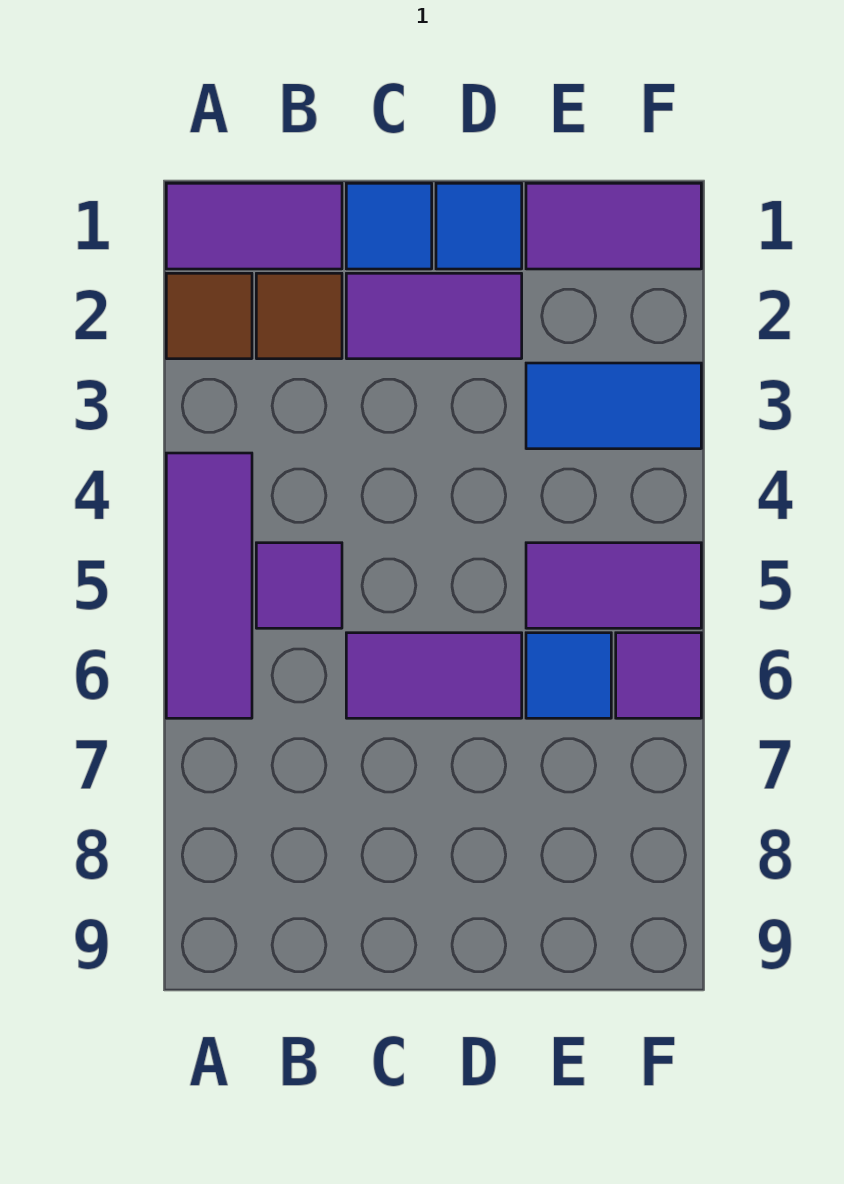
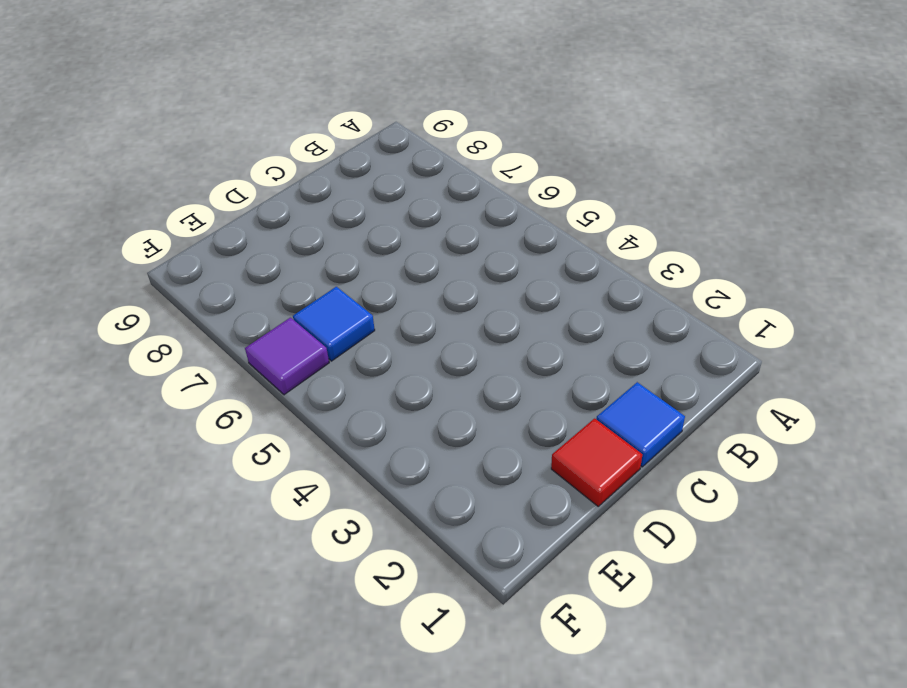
red tile D1 level 1 -> blue tile D1 level 1
none -> purple tile A1:B1 level 1
none -> brown tile A2 level 1
none -> purple tile A4:A6 level 1

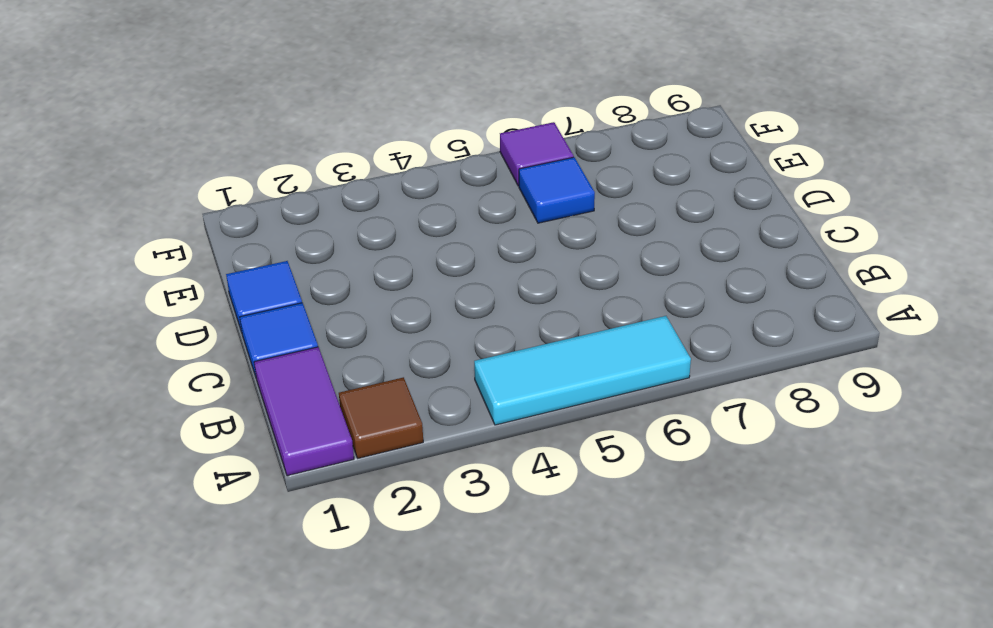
cyan tile A4:A6 level 1 -> purple tile A4:A6 level 1
none -> brown tile B2 level 1
none -> purple tile B5 level 1
none -> purple tile C2:D2 level 1

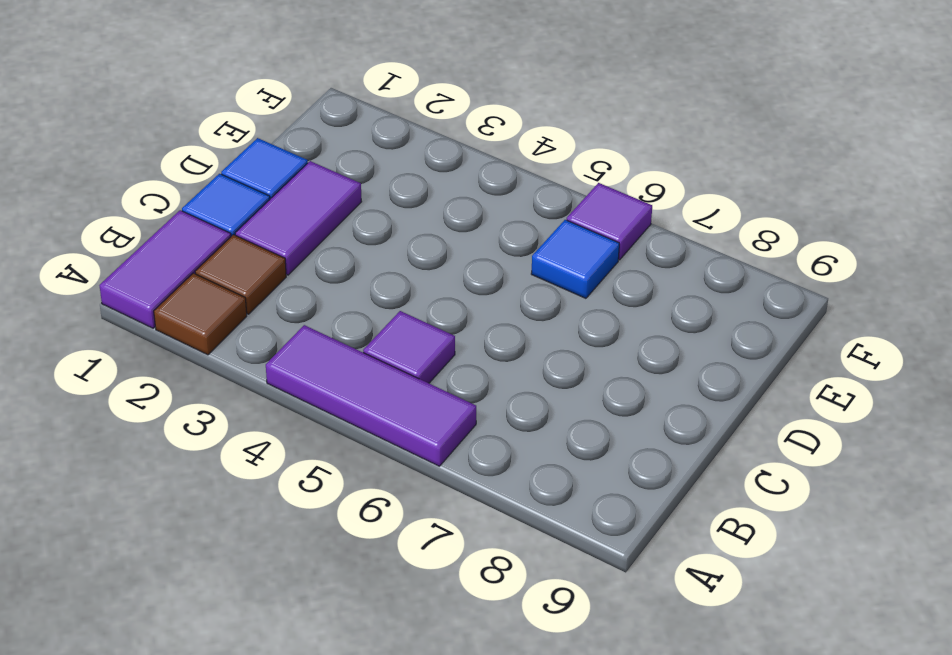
none -> purple tile C6:D6 level 1
none -> purple tile E1:F1 level 1
none -> blue tile E3:F3 level 1

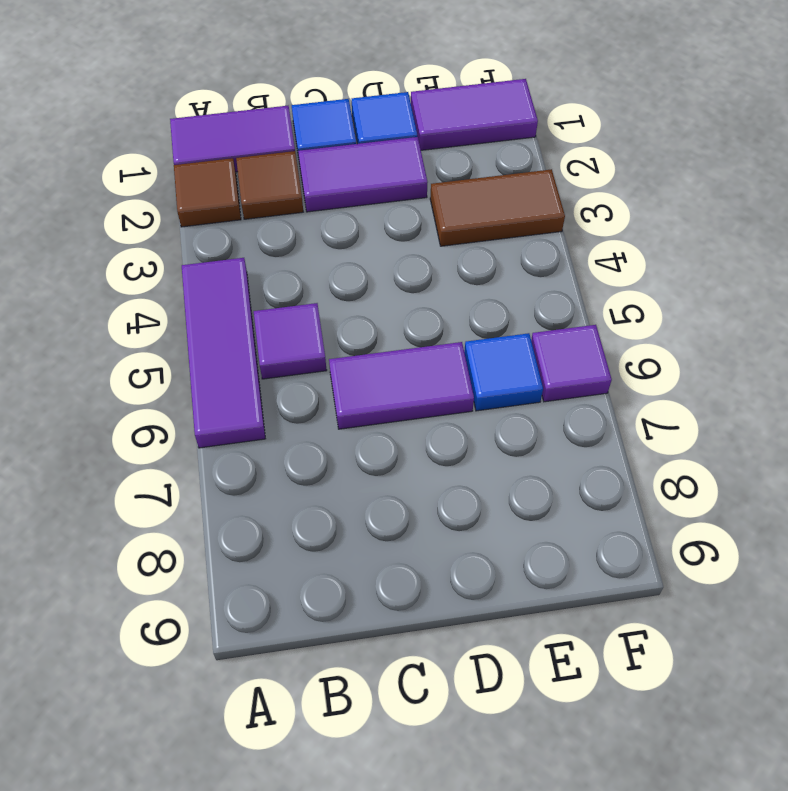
brown tile E3:F3 level 1 -> blue tile E3:F3 level 1
none -> purple tile E5:F5 level 1

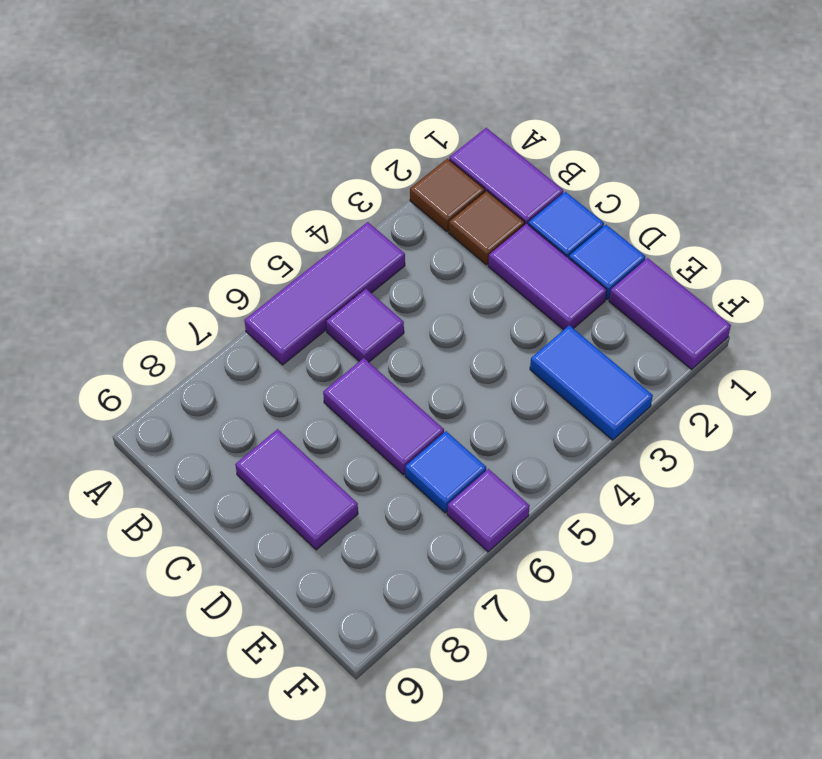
purple tile C8:D8 level 1 -> purple tile E5:F5 level 1

